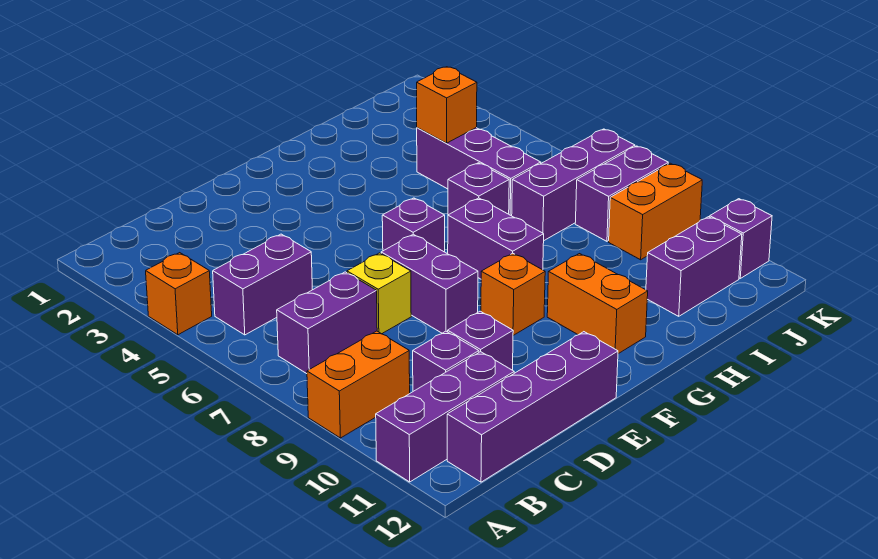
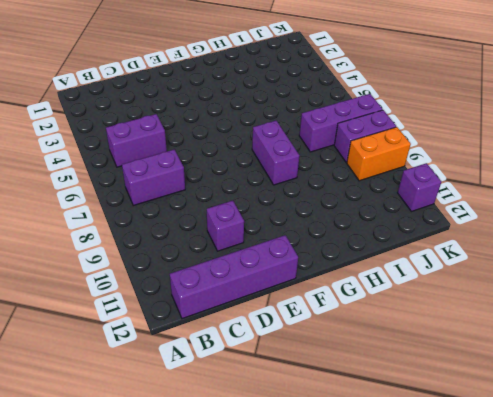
none -> orange brick A4 level 1
none -> orange brick A9:B9 level 1
none -> purple brick A11:C11 level 1

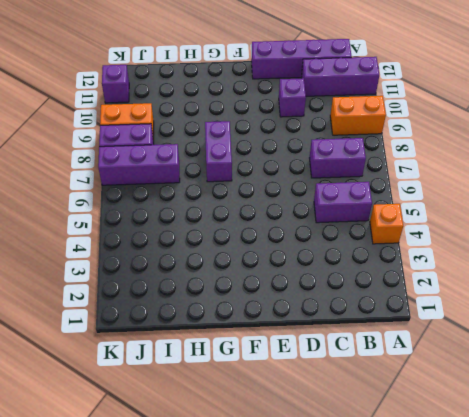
none -> purple brick C10 level 1
none -> yellow brick D7 level 1
none -> purple brick E7:E8 level 1

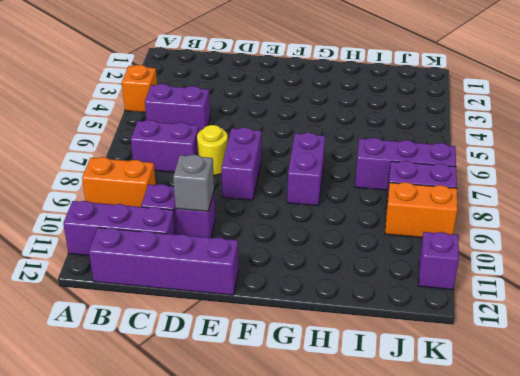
yellow round brick D7 level 1 -> yellow brick D7 level 1
grey brick D10 level 2 -> none
none -> purple brick F6 level 1
none -> orange brick F9 level 1
none -> orange brick G10:G11 level 1

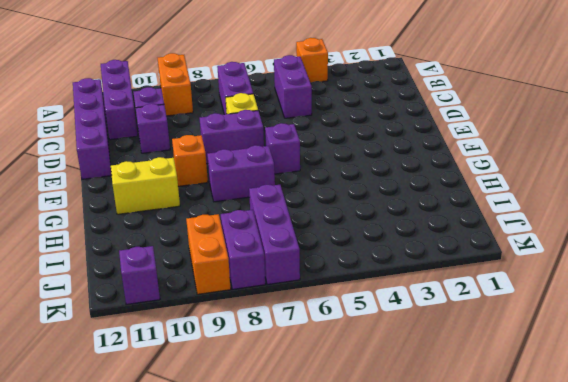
yellow brick G10:G11 level 1 -> orange brick G10:G11 level 1
none -> purple brick H6 level 1
none -> purple brick I4:I6 level 1
none -> purple brick I11:J11 level 1

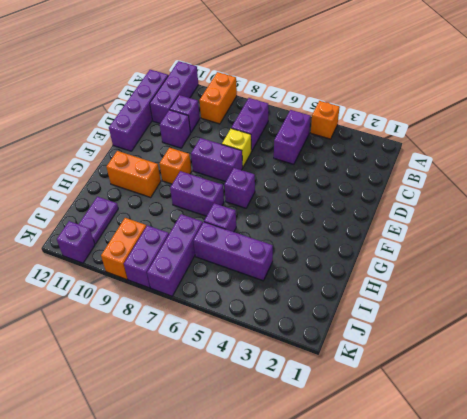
purple plate I11:J11 level 1 -> purple brick I11:J11 level 1
none -> orange brick I4 level 2

